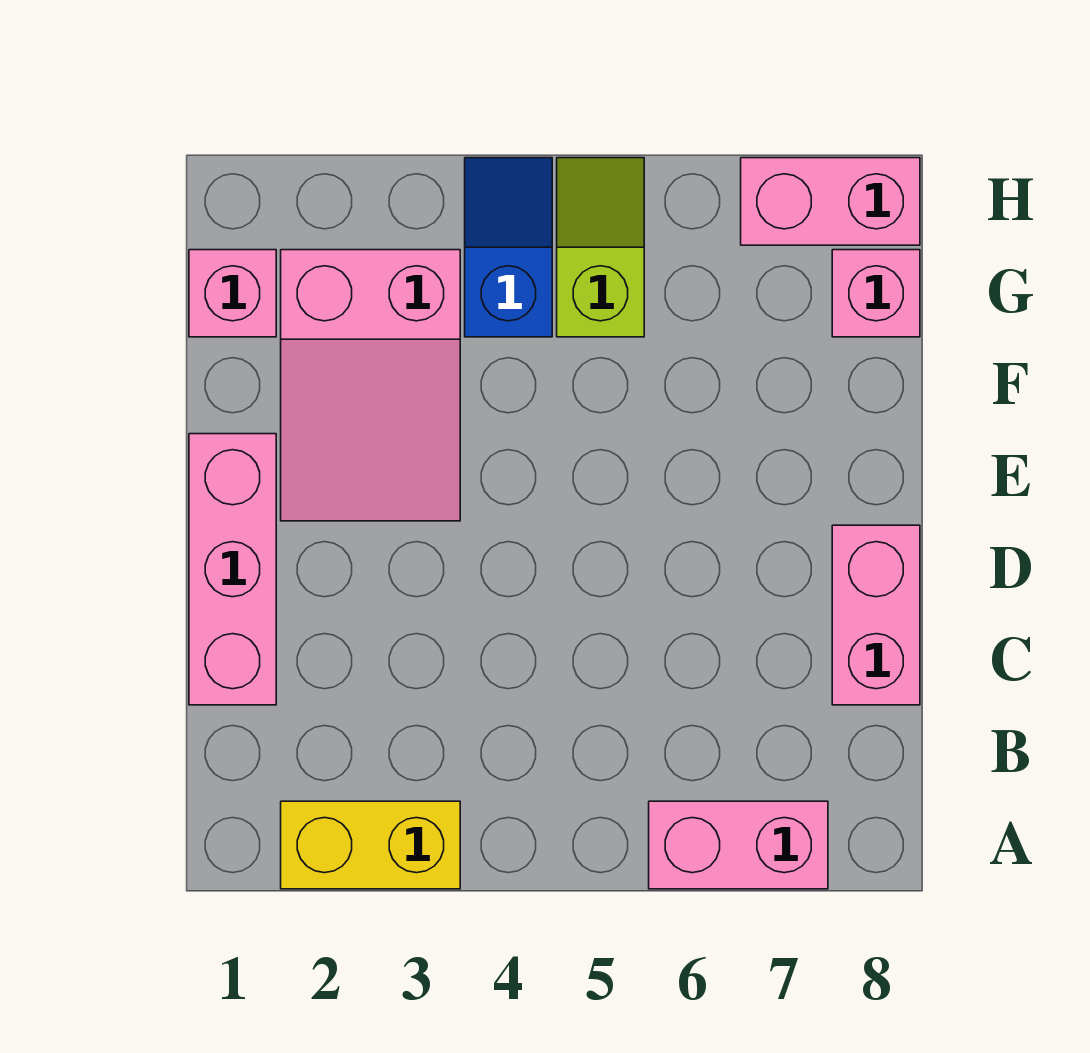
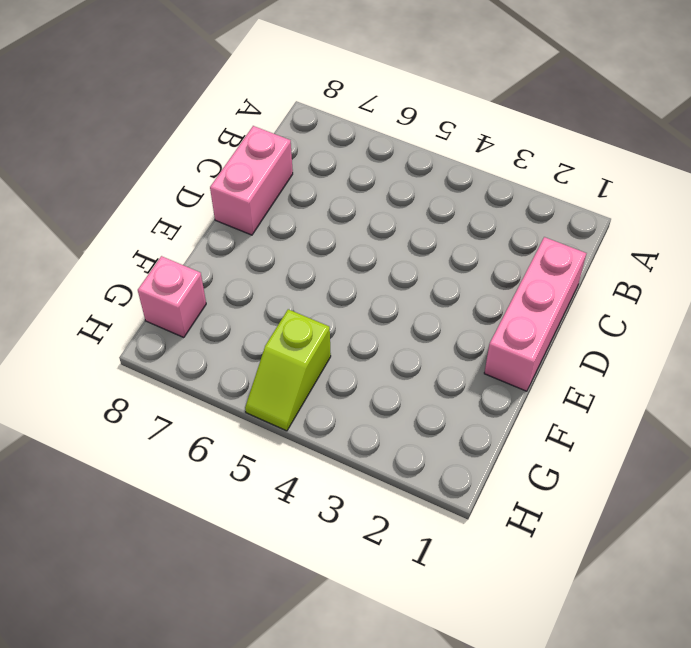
none -> yellow brick A2:A3 level 1
none -> pink brick A6:A7 level 1

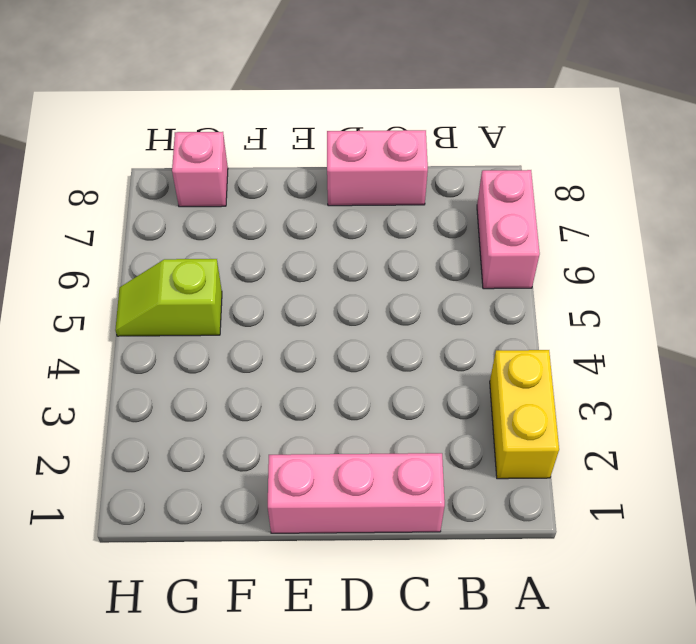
none -> pink slope E2:G3 level 1 top G
none -> pink brick G1 level 1

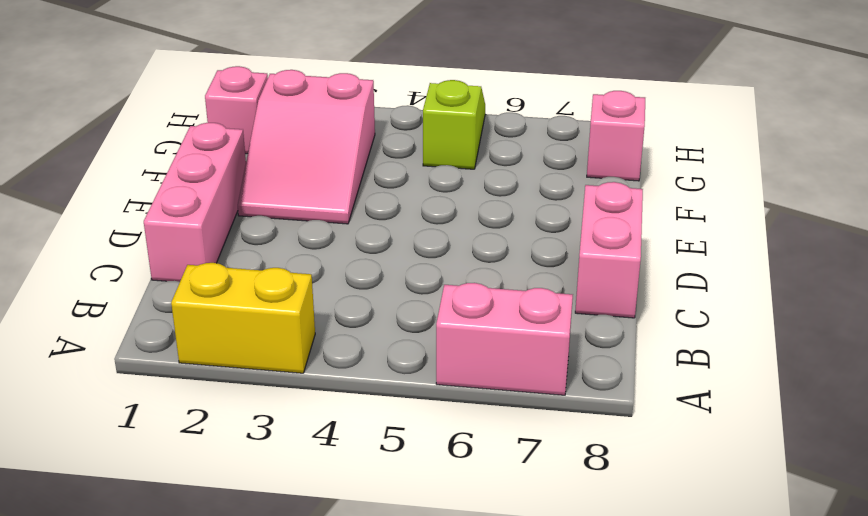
none -> blue slope G4:H4 level 1 top G
none -> pink brick H7:H8 level 1

